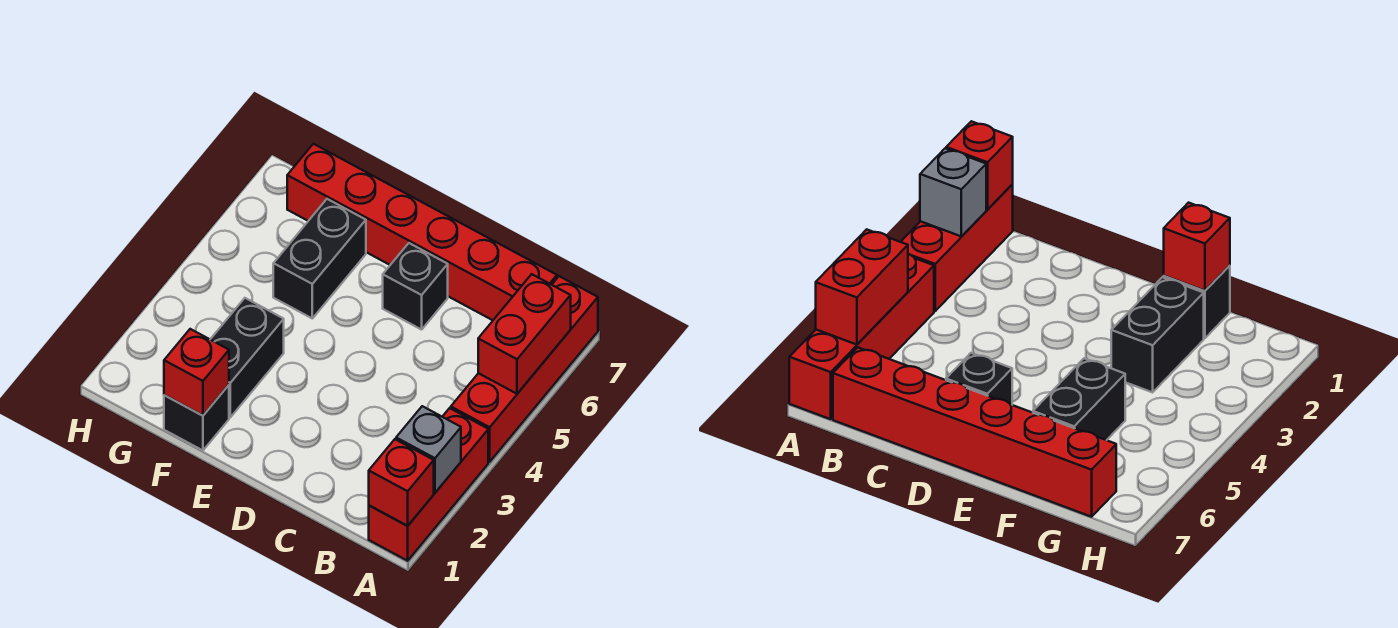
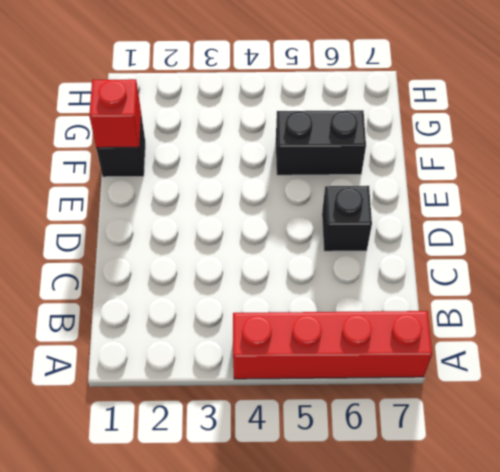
none -> red brick A1:A3 level 1
none -> red brick B7:G7 level 1

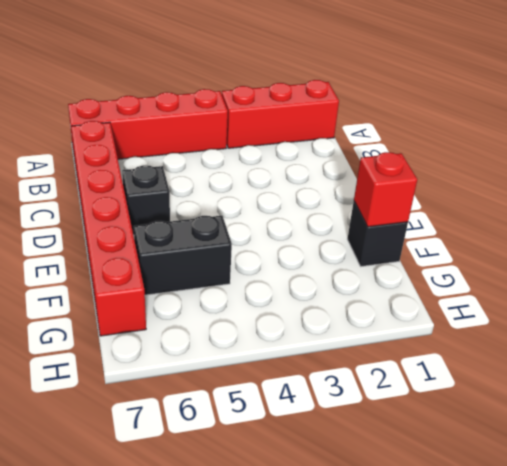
none -> black brick F2:F3 level 1
none -> red brick A1 level 2

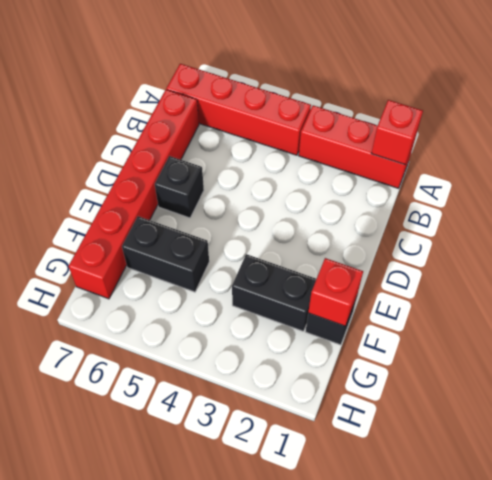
none -> grey brick A2 level 2
none -> red brick A5:A6 level 2

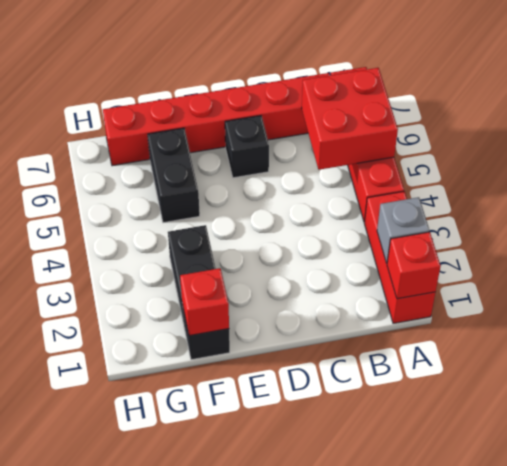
red brick A5:B6 level 2 -> red brick A5:A6 level 2

